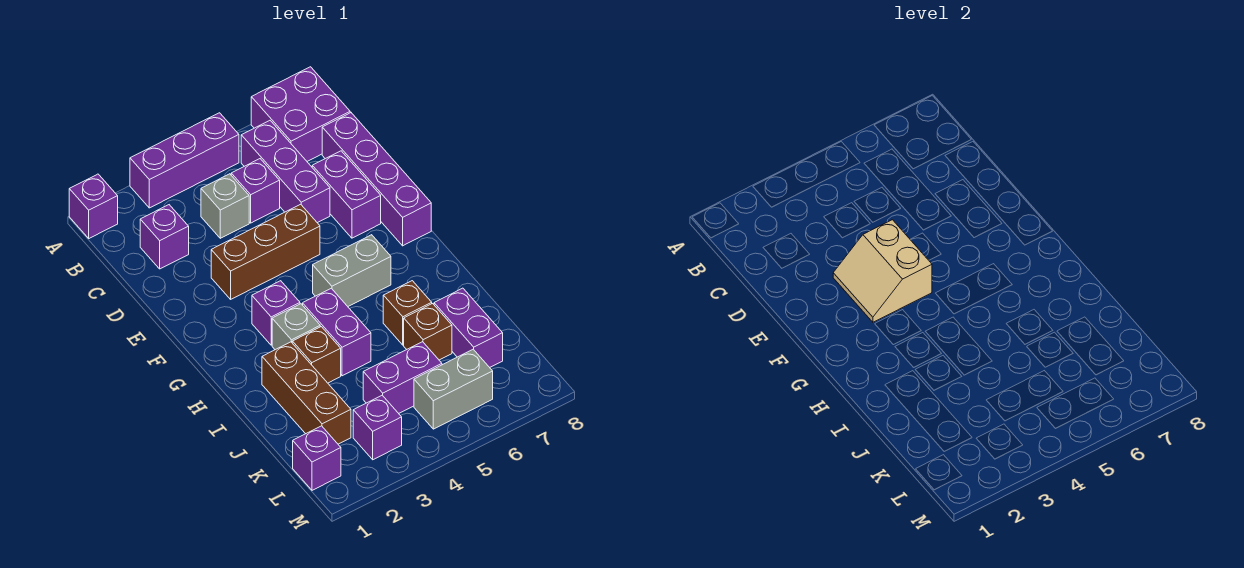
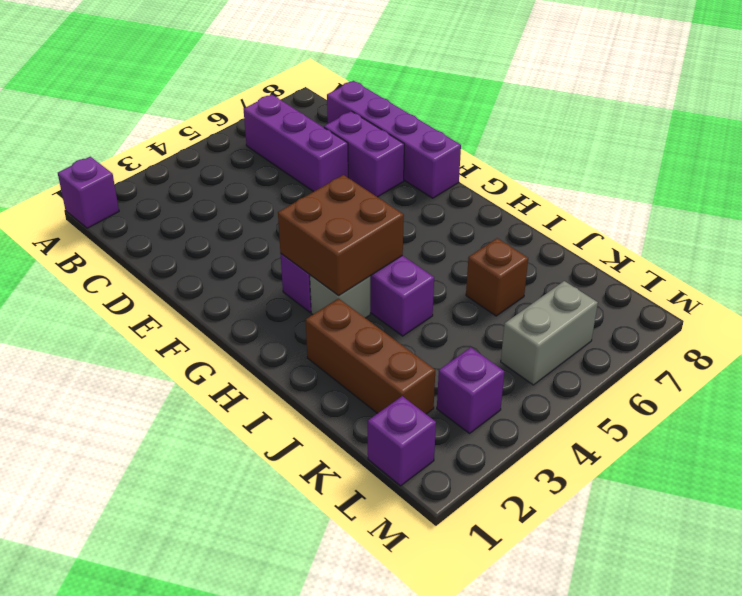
brown brick G3:H4 level 2 -> none
none -> purple brick A3:A5 level 1
none -> purple brick A7:B8 level 1
none -> purple brick C2 level 1

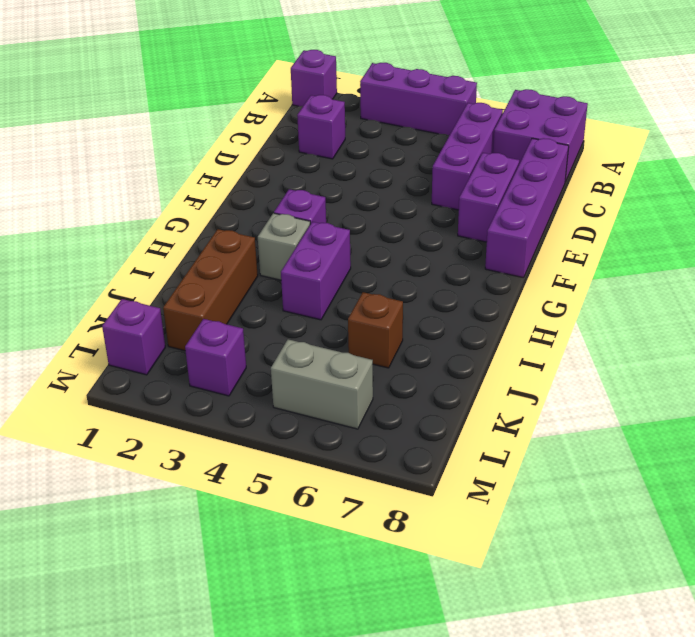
none -> grey brick C4 level 1
none -> purple brick C5 level 1
none -> brown brick E3:E5 level 1

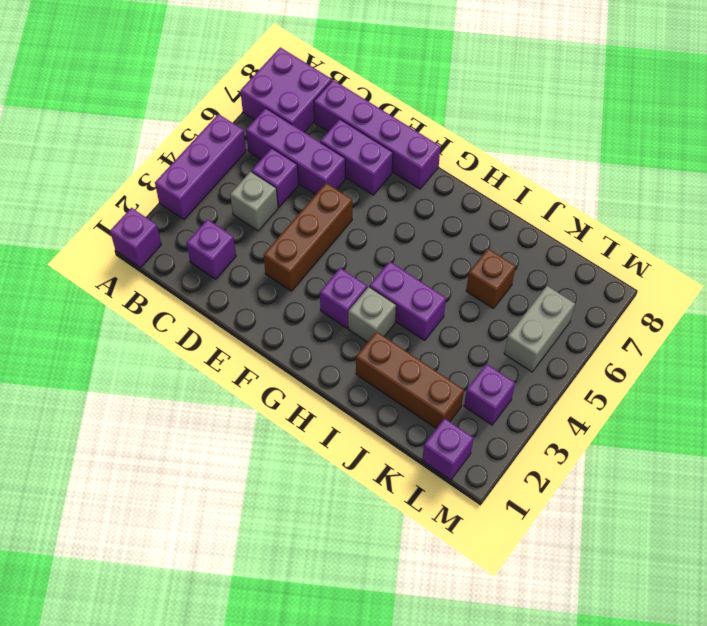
none -> grey brick G5:G6 level 1
none -> brown brick I3 level 1
none -> brown brick I6 level 1

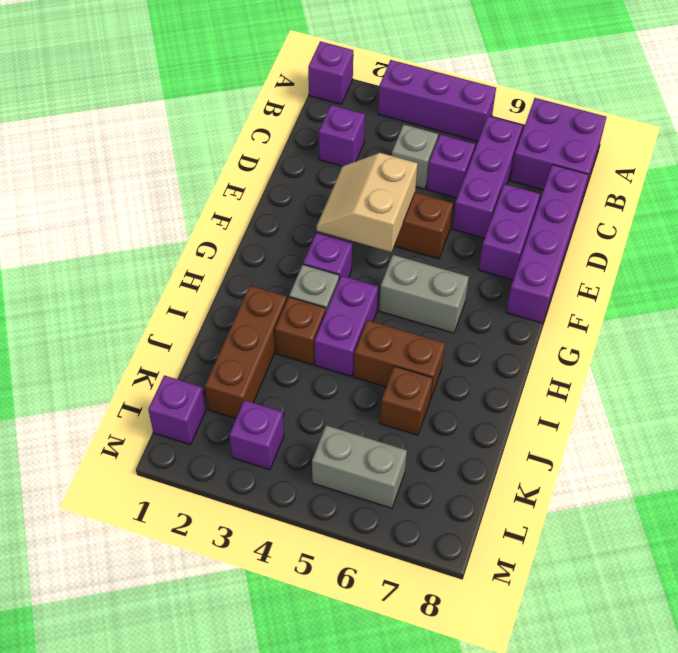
brown brick I5:I6 level 1 -> brown brick I6 level 1
none -> purple brick J7:K7 level 1
none -> purple brick K4:K5 level 1

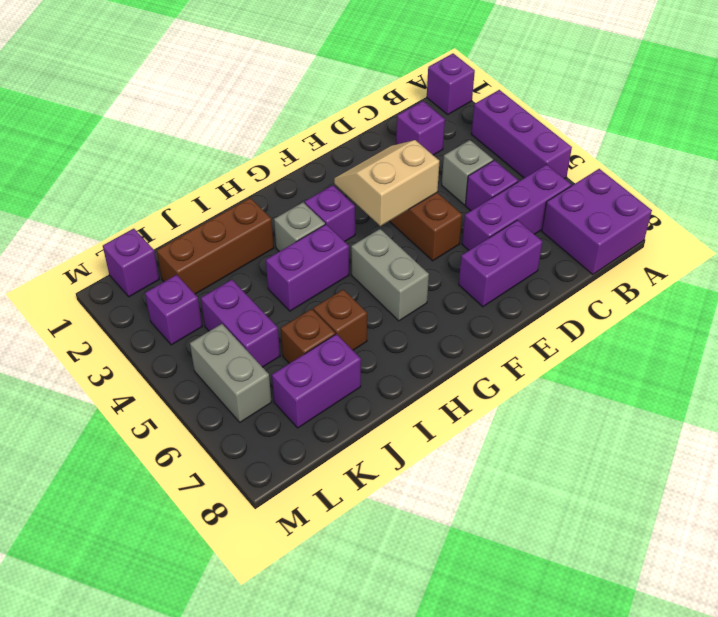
none -> purple brick C8:F8 level 1
none -> brown brick I3 level 1

